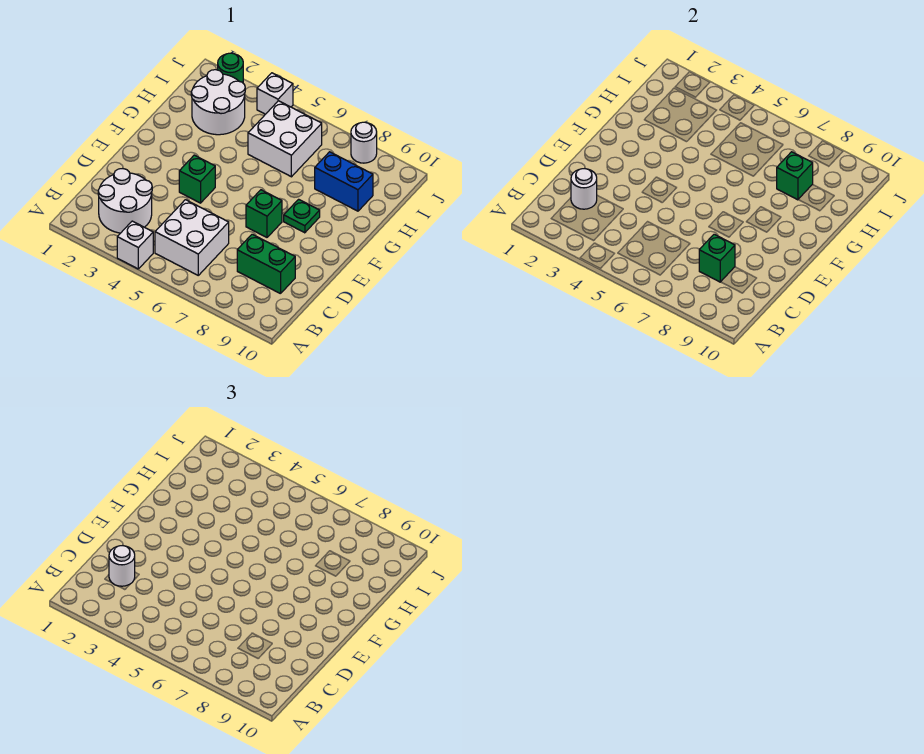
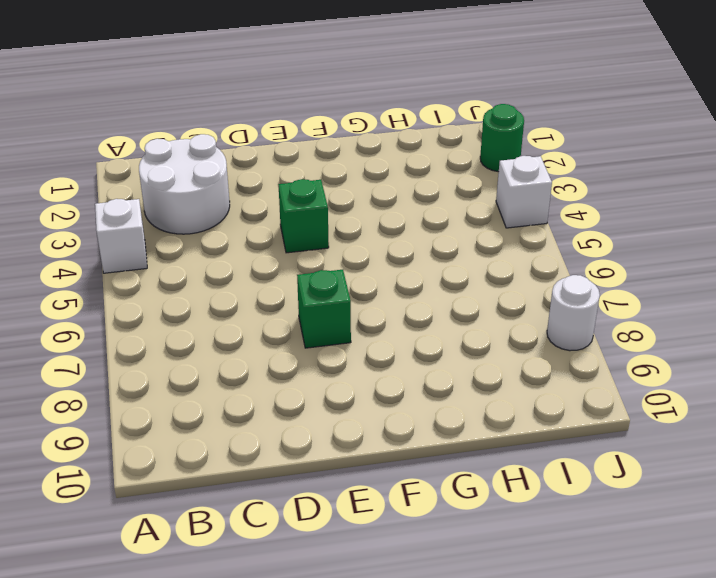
none -> white brick B5:C6 level 1
none -> green brick C8:C9 level 1
none -> green plate F8 level 1

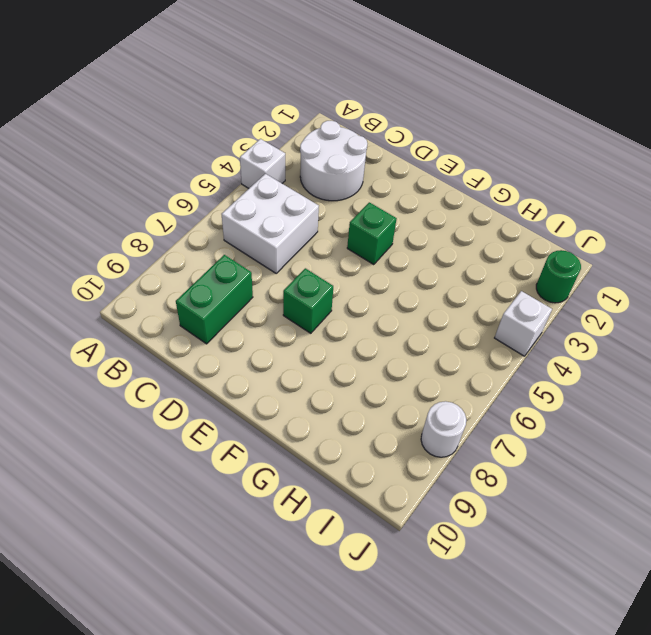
none -> green plate F8 level 1
none -> white round brick H2:I3 level 1
none -> white brick H5:I6 level 1

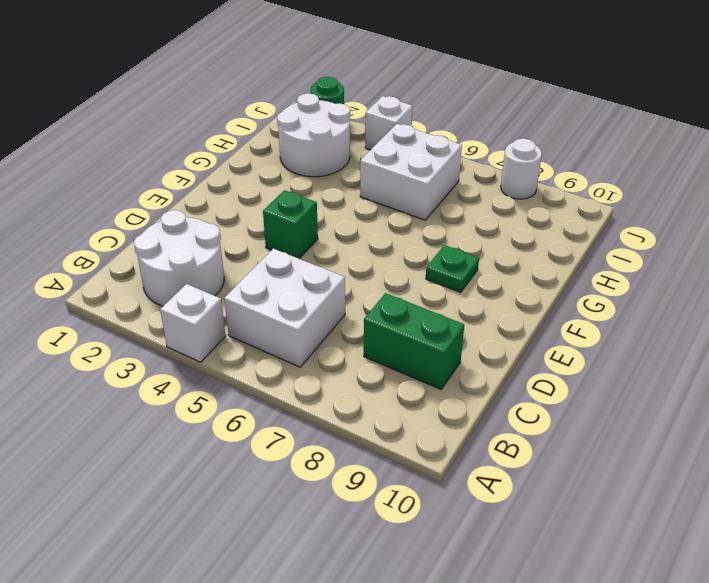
none -> green brick E7 level 1
none -> blue brick H8:H9 level 1
none -> white round brick C2 level 2

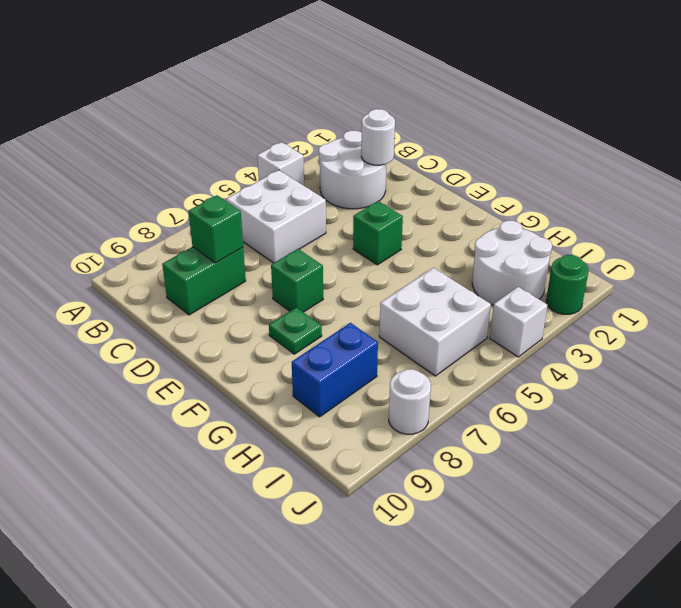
none -> green brick H8 level 2
none -> white round brick C2 level 3

